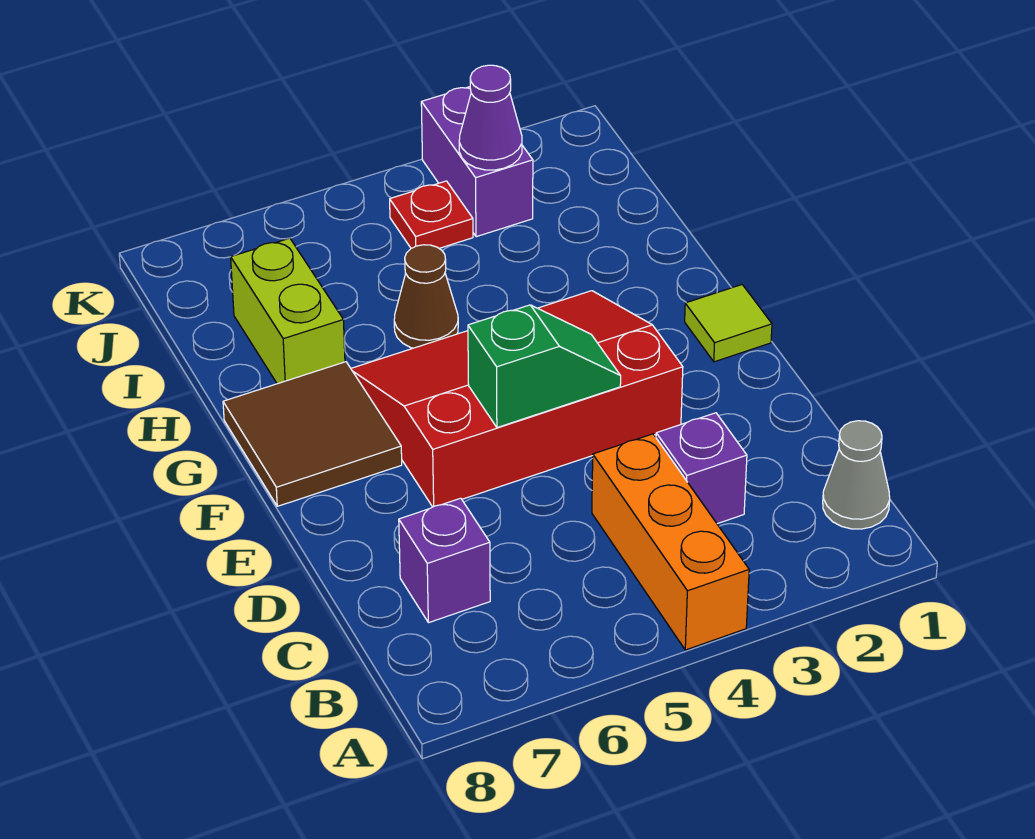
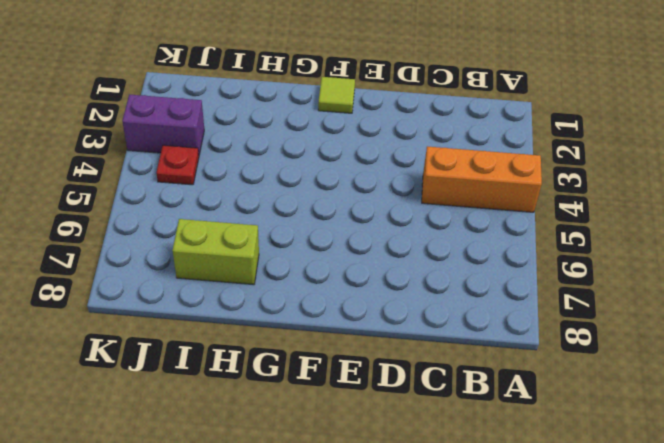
none -> grey cone B1 level 1
none -> purple brick C3 level 1
none -> purple brick C7 level 1

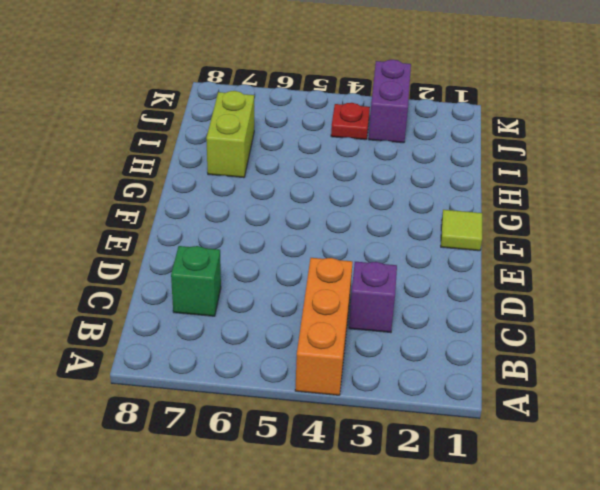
green brick C7 level 1 -> purple brick C7 level 1
none -> grey cone B1 level 1
none -> red slope E3:G6 level 1 top E
none -> brown tile F7:G8 level 1

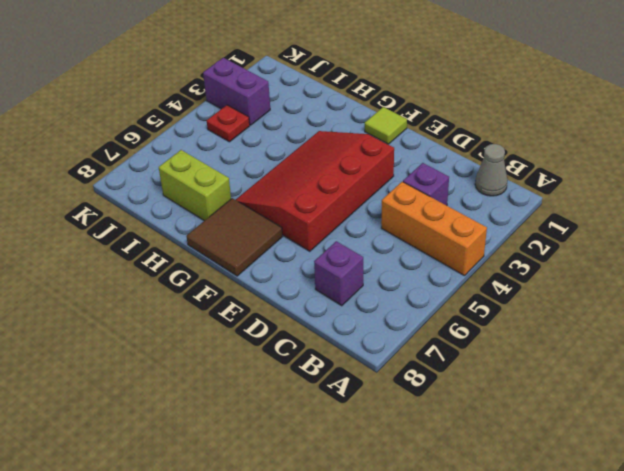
none -> brown cone H5 level 1
none -> green slope E4:E5 level 2 top 5
none -> purple cone J3 level 2

